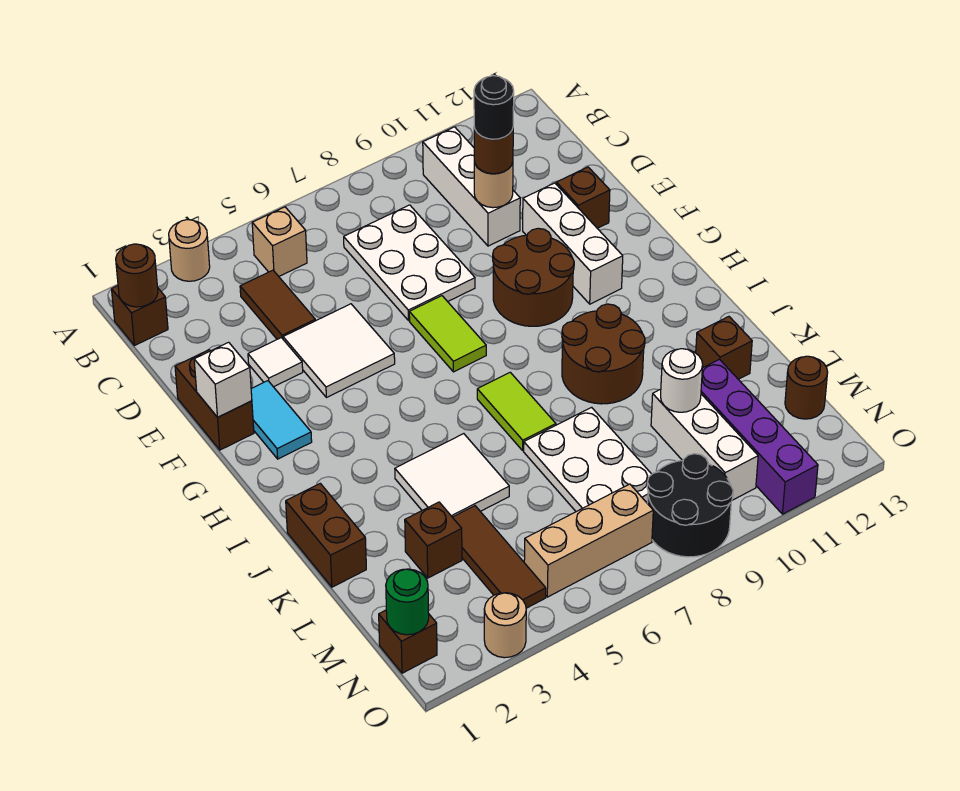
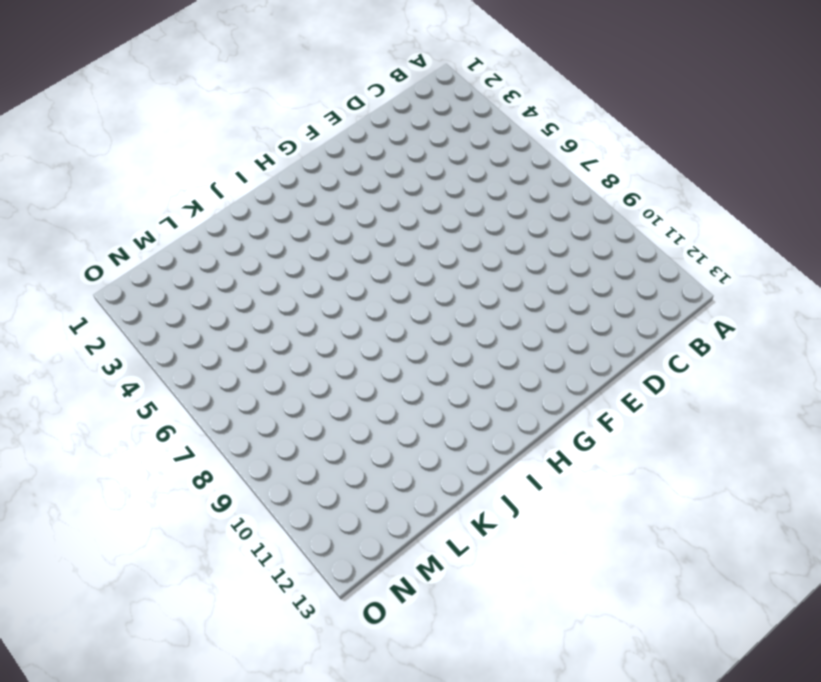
none -> tan round brick A3 level 1
none -> brown brick B1 level 1
none -> tan brick B5 level 1
none -> white brick B10:D10 level 1

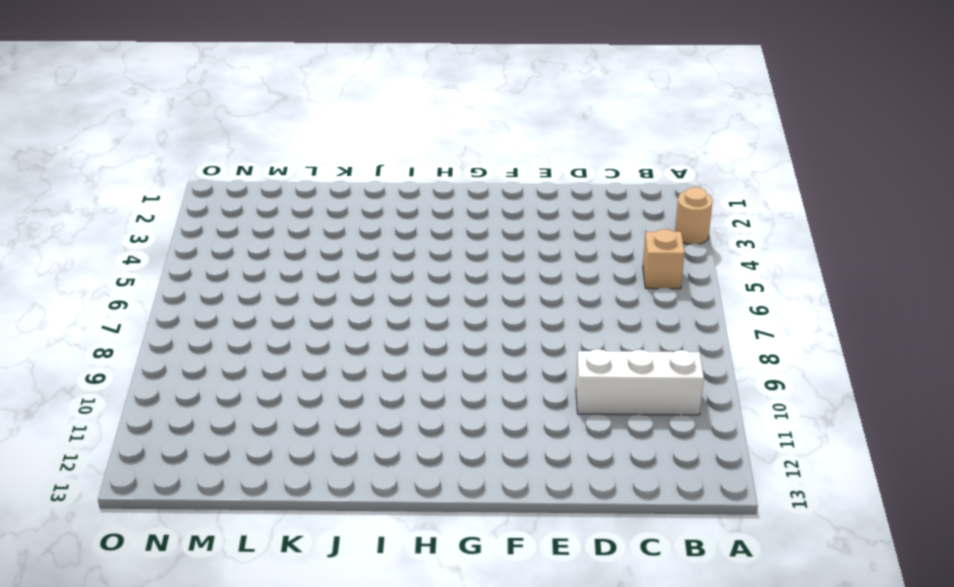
none -> brown brick B1 level 1
none -> brown tile C4:D4 level 1
none -> white plate C7:E8 level 1
none -> brown brick E1:F1 level 1

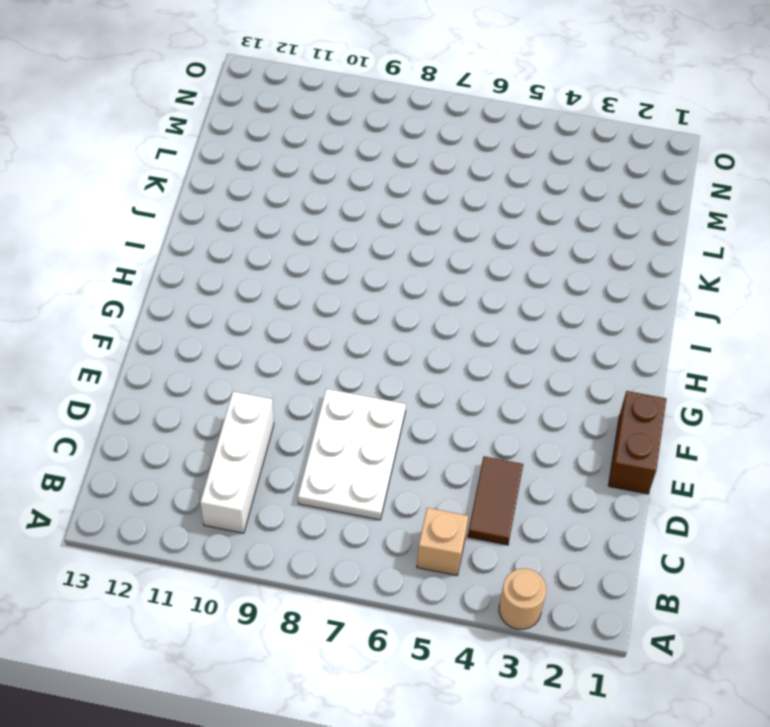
none -> brown brick B1 level 1
none -> white tile E3 level 1
none -> white tile E4:F5 level 1
none -> white brick E11:G11 level 1

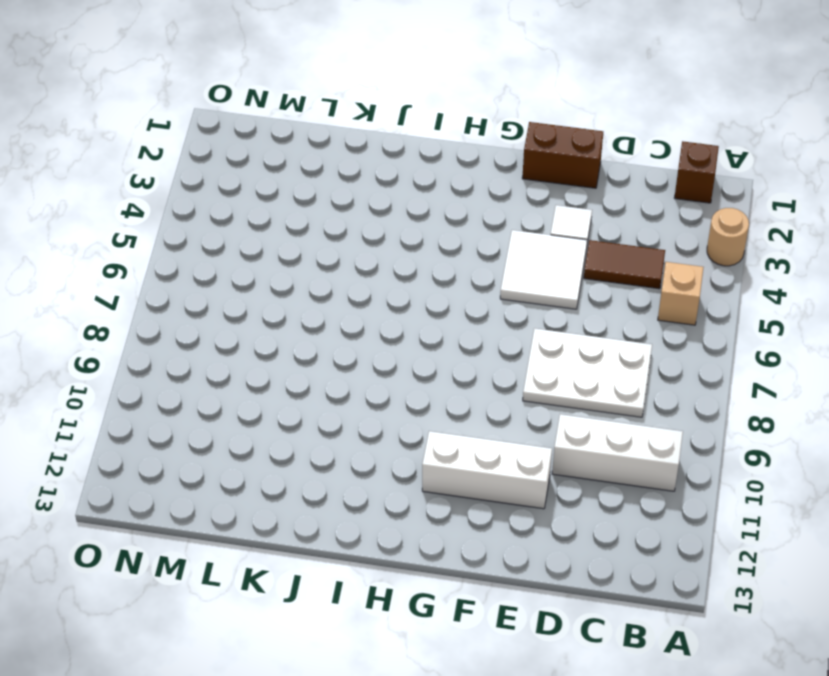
none -> brown brick E12 level 1
none -> cyan tile F2:G2 level 1
none -> lime tile F7:G7 level 1
none -> brown round brick F9:G10 level 1

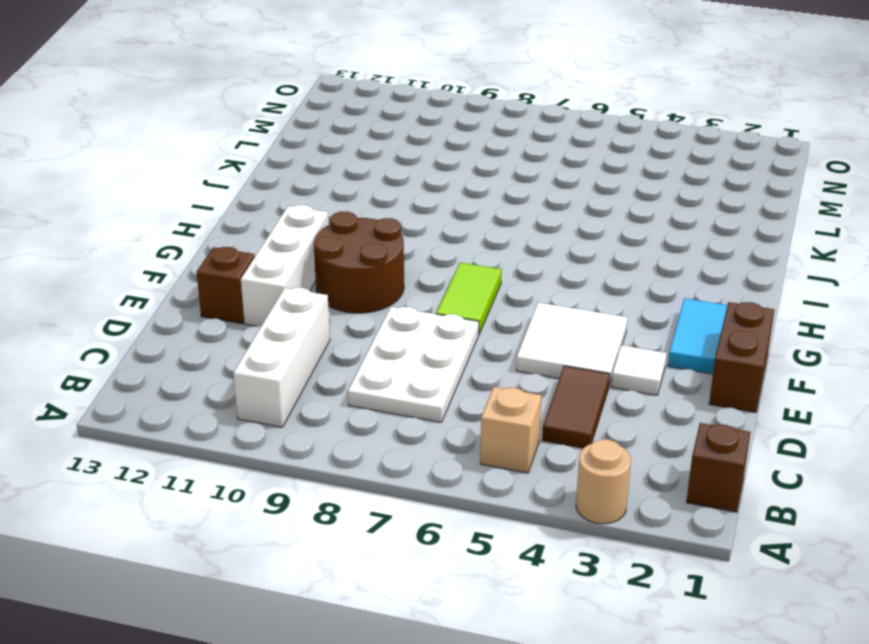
none -> lime tile I7:J7 level 1
none -> brown round brick I9:J10 level 1
none -> brown brick J1:K1 level 1
none -> white tile J4:K5 level 1

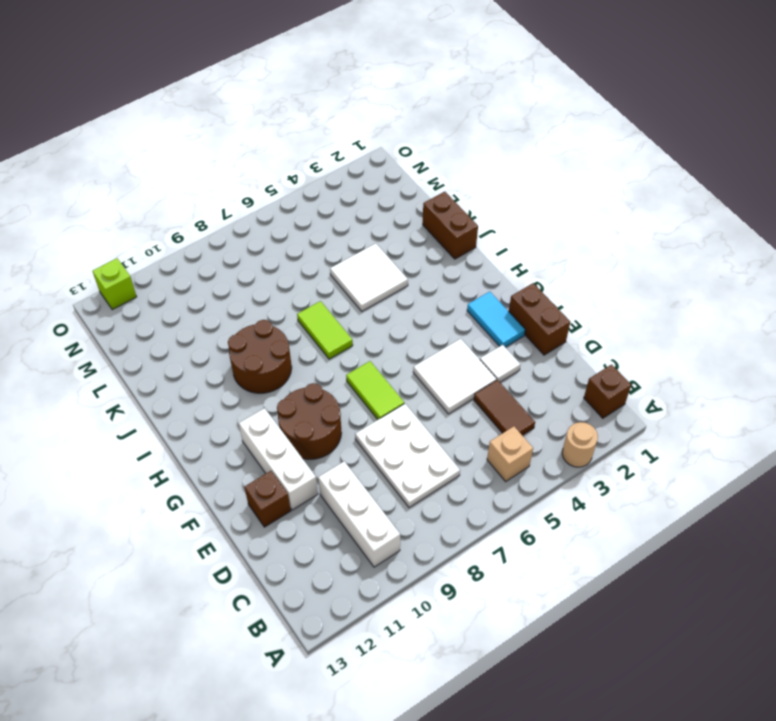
lime brick O12 level 1 -> none
none -> white plate K7:M8 level 1
none -> brown brick K12 level 1
none -> brown brick L3 level 1
none -> brown tile L4:N4 level 1

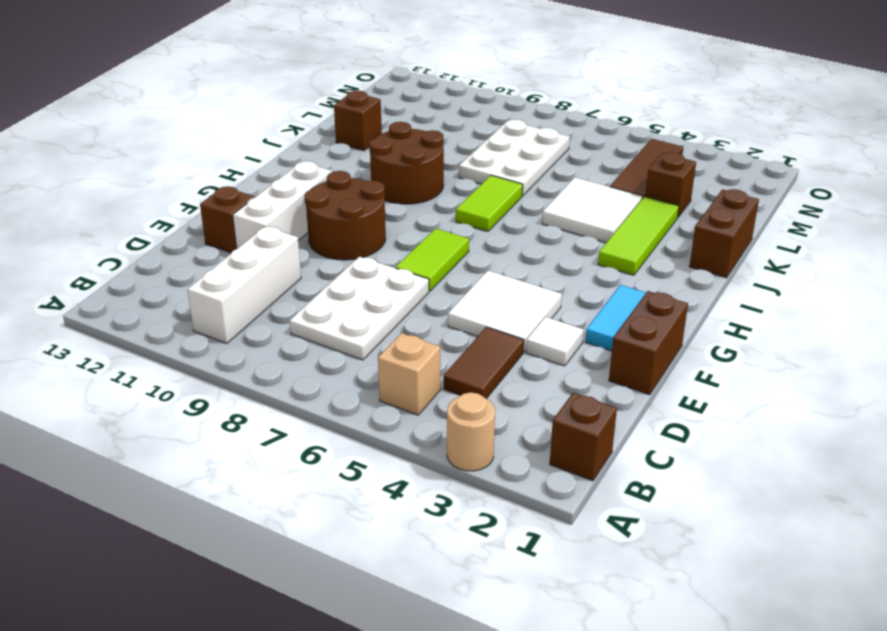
lime tile I3:K3 level 1 -> none
none -> white brick L10:N10 level 1
none -> purple brick L11:O11 level 1
none -> brown round brick M13 level 1
none -> brown brick N1 level 1

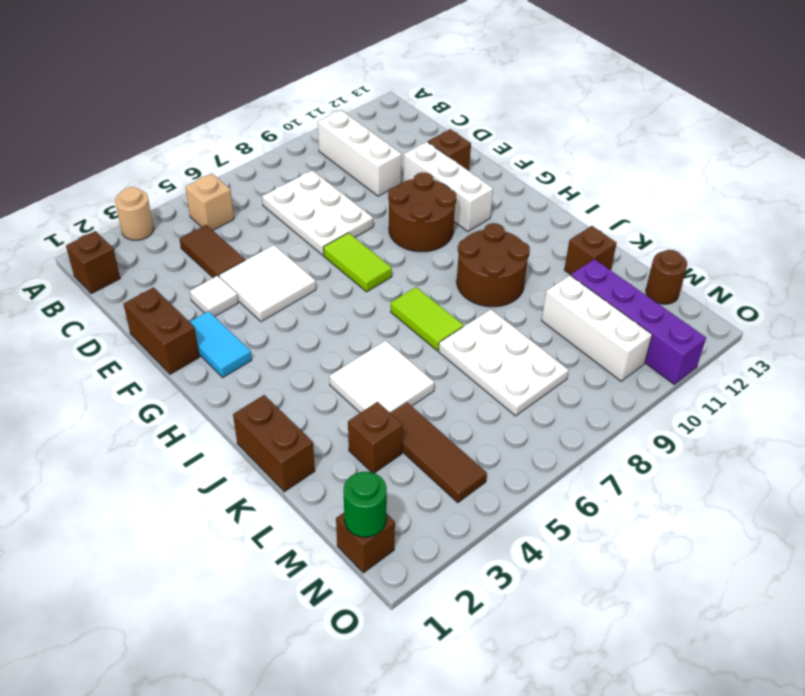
none -> tan brick N5:N7 level 1
none -> black round brick N8:O9 level 1
none -> tan round brick O3 level 1
none -> brown round brick B1 level 2

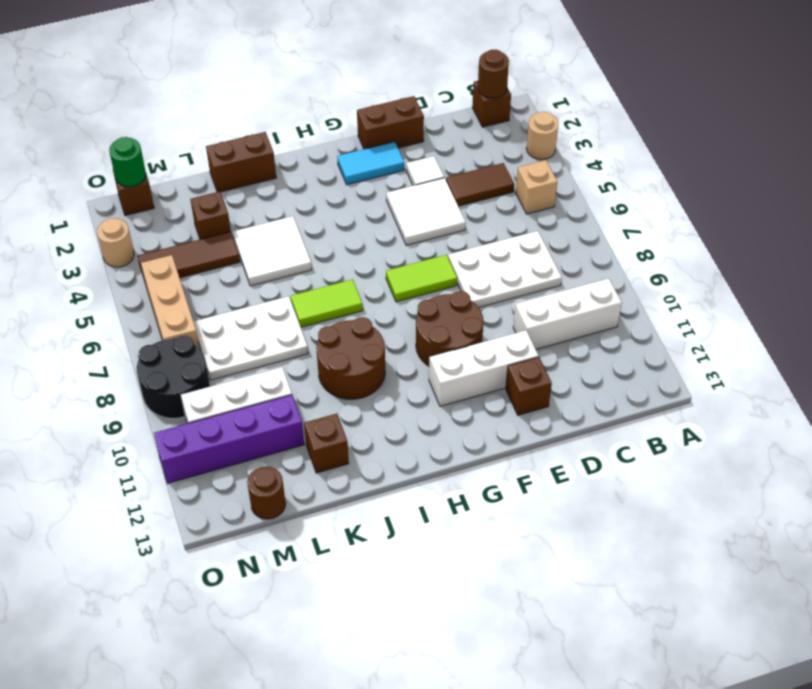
none -> tan round brick D10 level 2
none -> white brick F1 level 2
none -> white round brick L10 level 2
none -> brown round brick D10 level 3

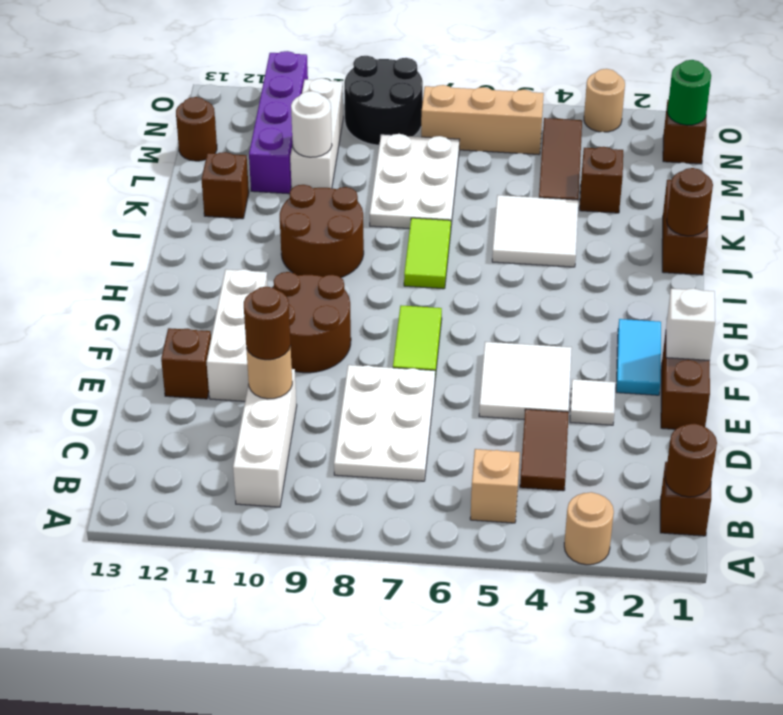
brown round brick J1 level 2 -> none
none -> black round brick D10 level 4

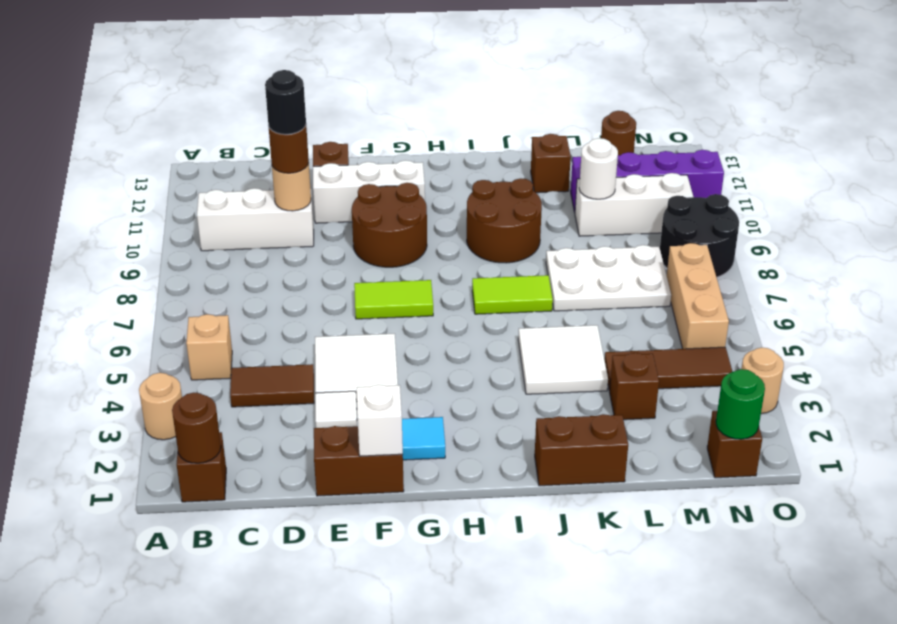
none -> white plate C7:E8 level 1

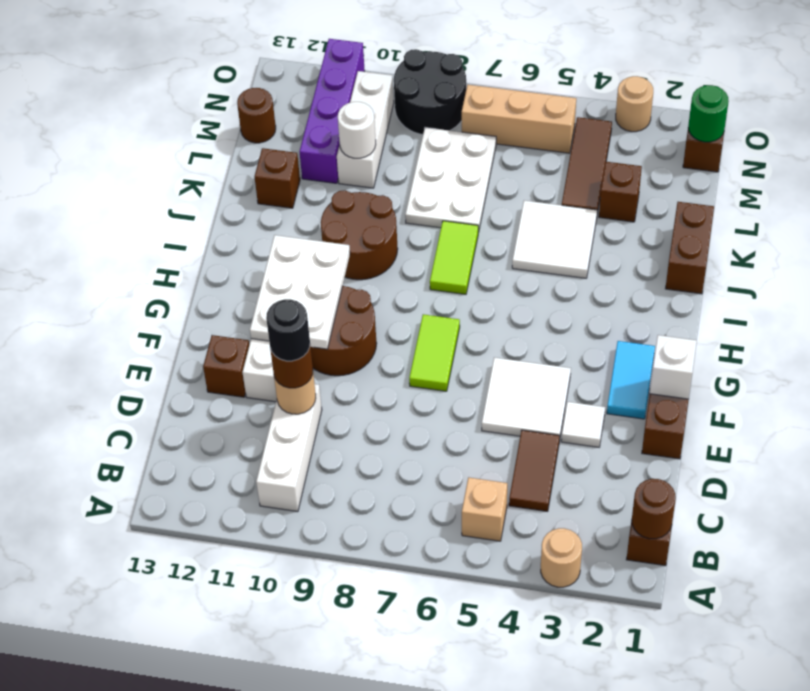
white plate F10:H11 level 2 -> white plate C7:E8 level 1

